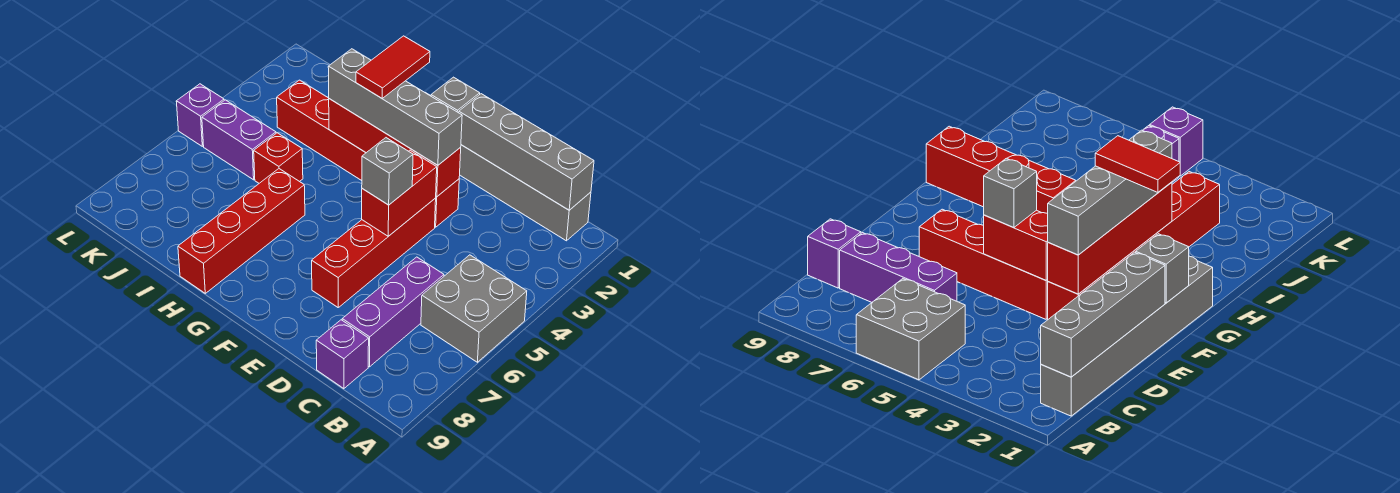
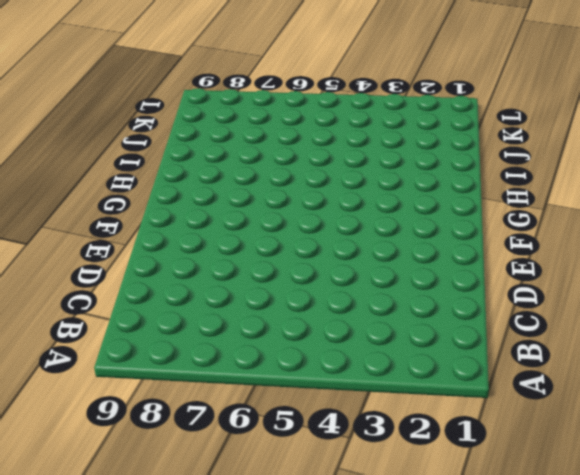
none -> grey brick A5:B6 level 1
none -> grey brick B1:G1 level 1
none -> purple brick C6:C8 level 1

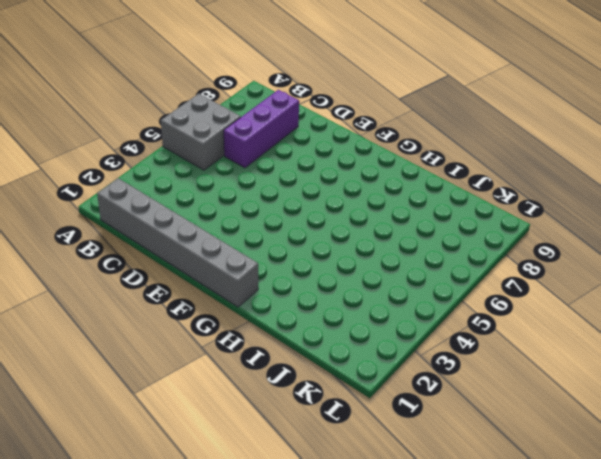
none -> purple brick C9 level 1
none -> red brick E3:J3 level 1
none -> red brick E4:E7 level 1

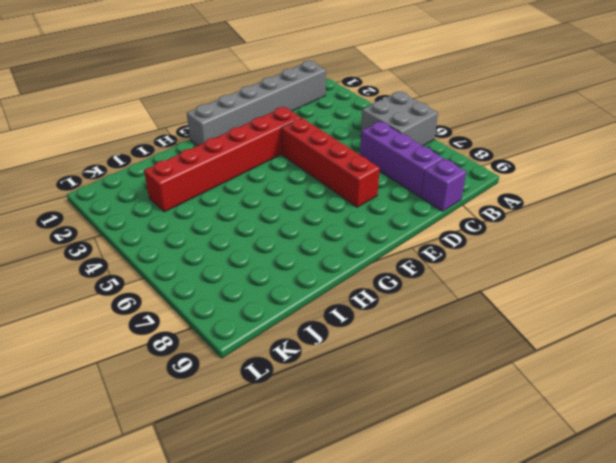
none -> red brick H6:H9 level 1
none -> red brick I5 level 1
none -> purple brick J5:K5 level 1

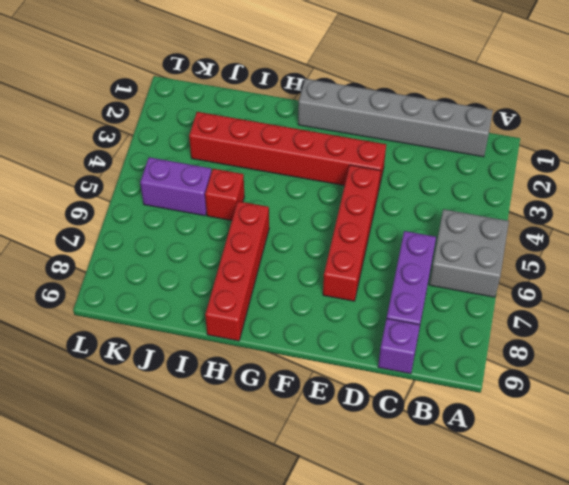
none -> purple brick L5 level 1
none -> grey brick B1:E1 level 2
none -> red brick E3:H3 level 2

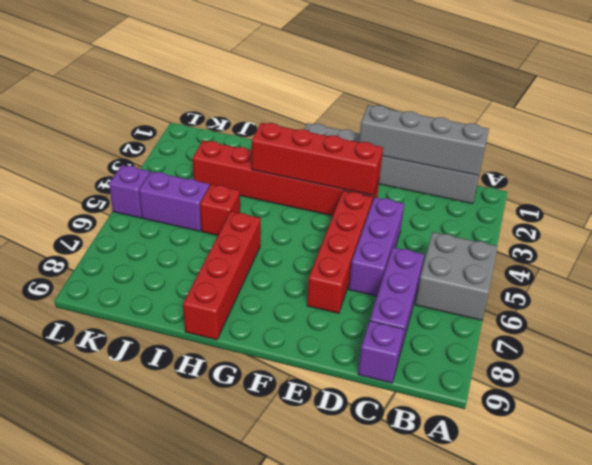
purple brick D4:D6 level 1 -> none
none -> red brick E4:E5 level 2
none -> grey brick F1 level 2
none -> grey brick E3:H3 level 3

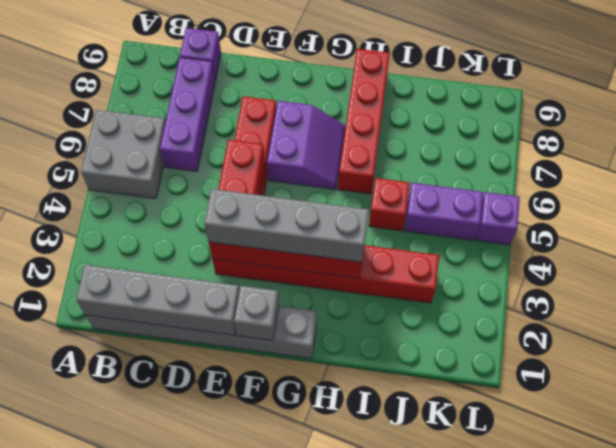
purple slope F6:G7 level 1 top F -> none
none -> grey brick E5 level 3
none -> red tile G2:G3 level 4

